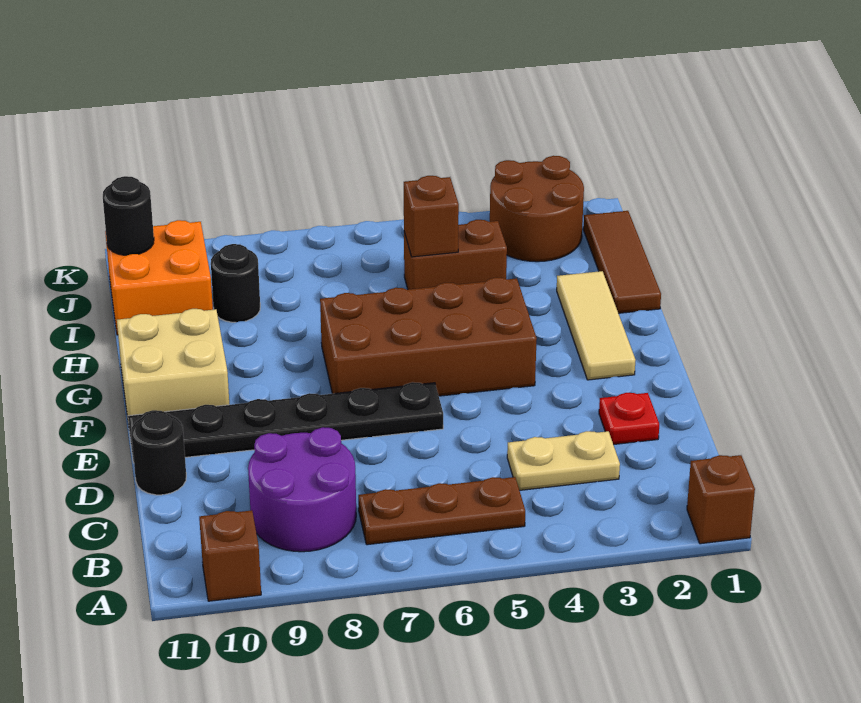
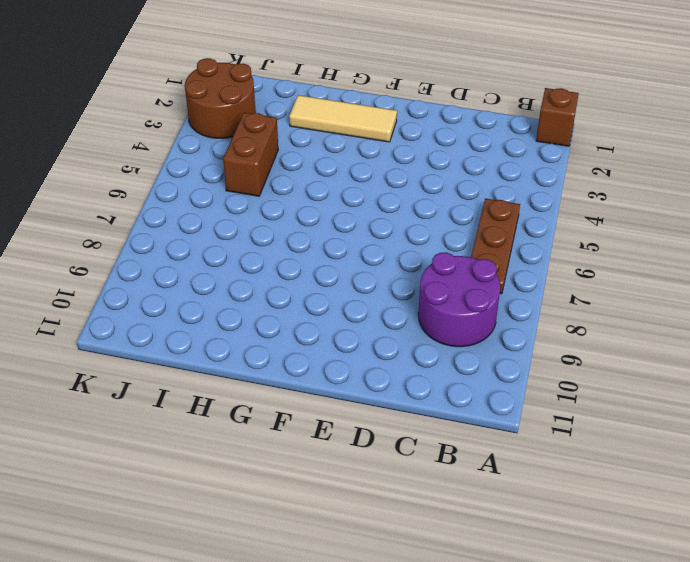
none -> brown brick A10 level 1
none -> tan plate C3:C4 level 1
none -> red plate D2 level 1

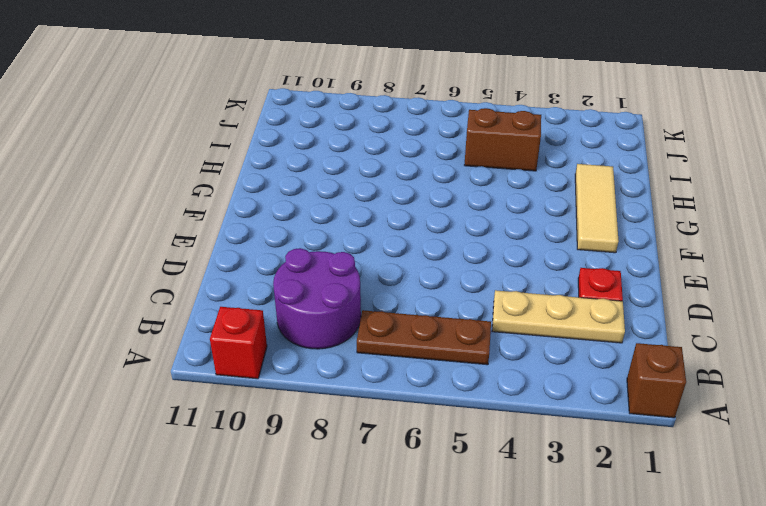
red brick A10 level 1 -> brown brick A10 level 1
tan plate C2:C4 level 1 -> tan plate C3:C4 level 1
none -> black round brick D11 level 1
none -> black plate E6:E11 level 1
none -> brown brick F4:G7 level 1

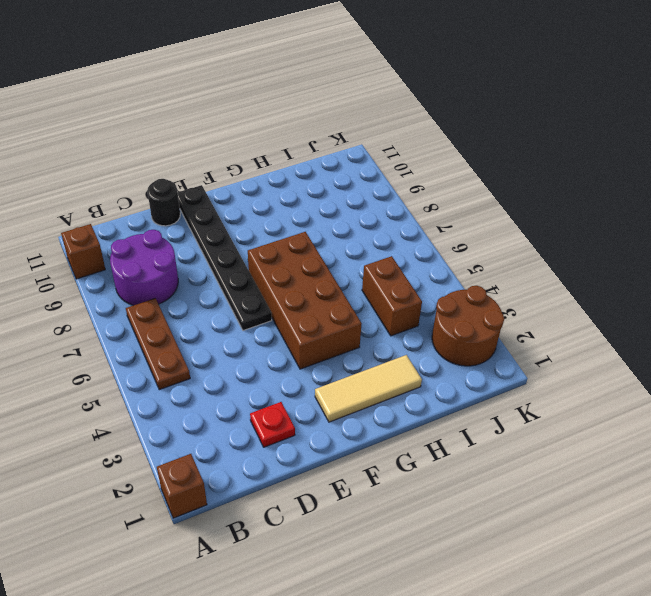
none -> tan plate C3:C4 level 1
none -> tan brick F10:G11 level 1
none -> brown tile H1:J1 level 1

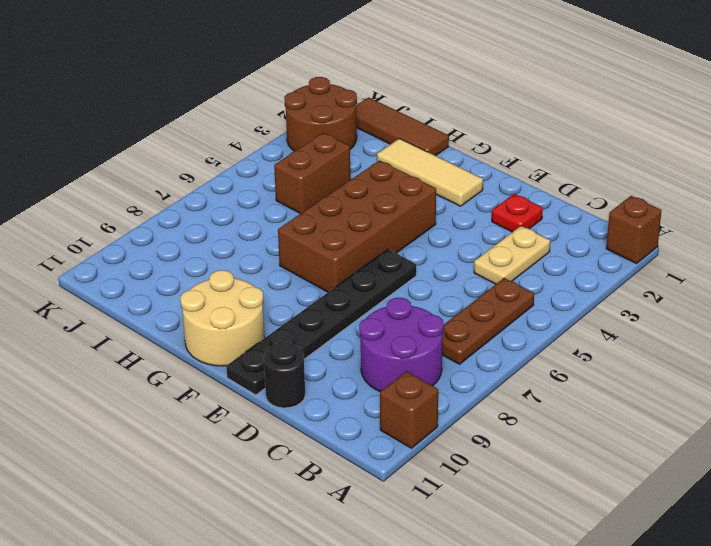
tan round brick F10:G11 level 1 -> tan brick F10:G11 level 1
none -> black round brick I9 level 1
none -> orange brick I10:J11 level 1
none -> brown brick I5 level 2

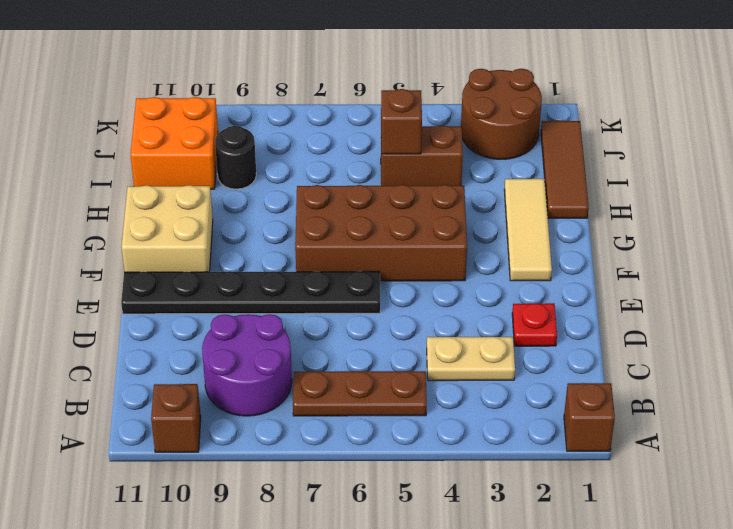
none -> black round brick D11 level 1
none -> black round brick J11 level 2

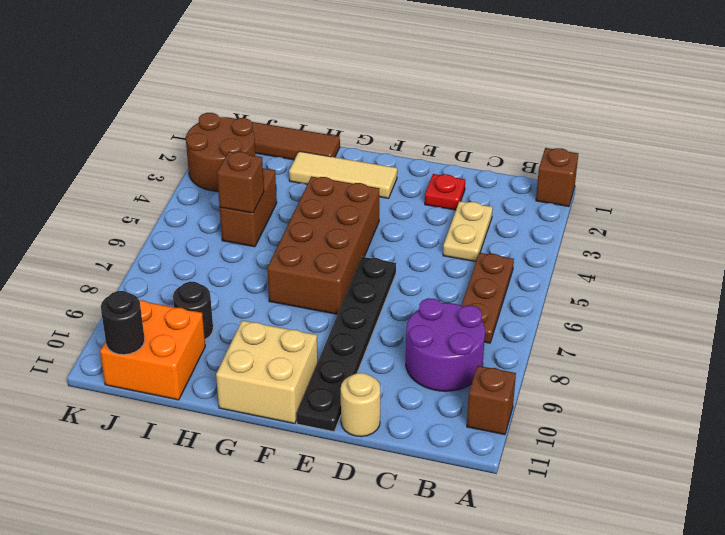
tan round brick D11 level 1 -> black round brick D11 level 1

